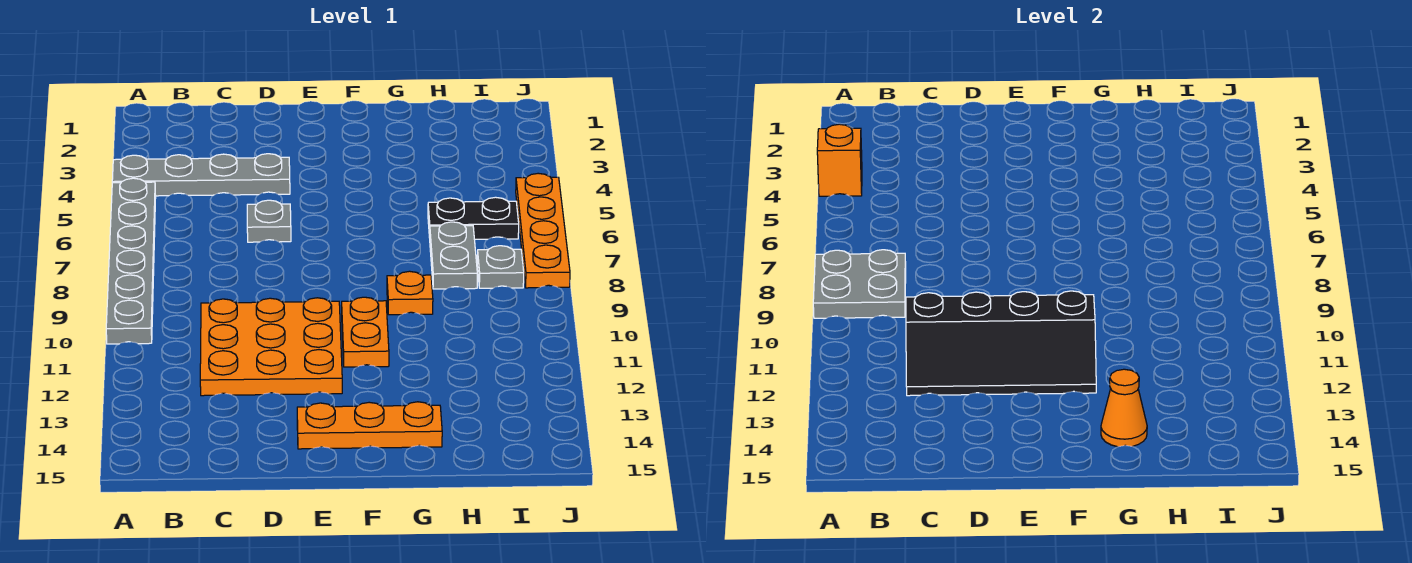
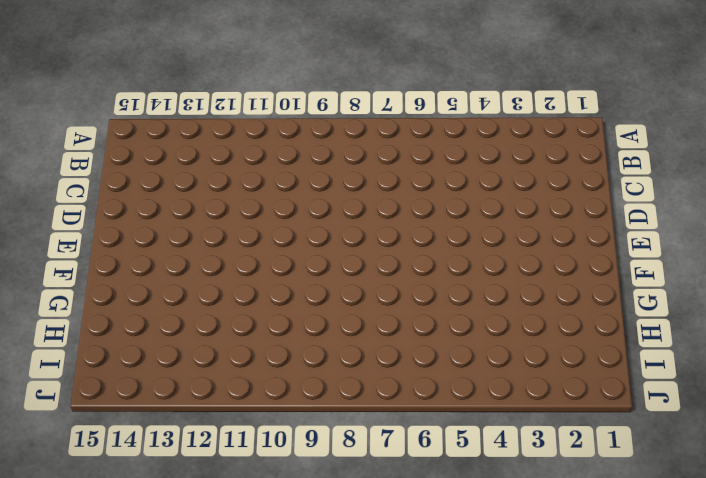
none -> grey plate A4:D4 level 1
none -> grey plate A5:A10 level 1
none -> orange plate C10:E12 level 1

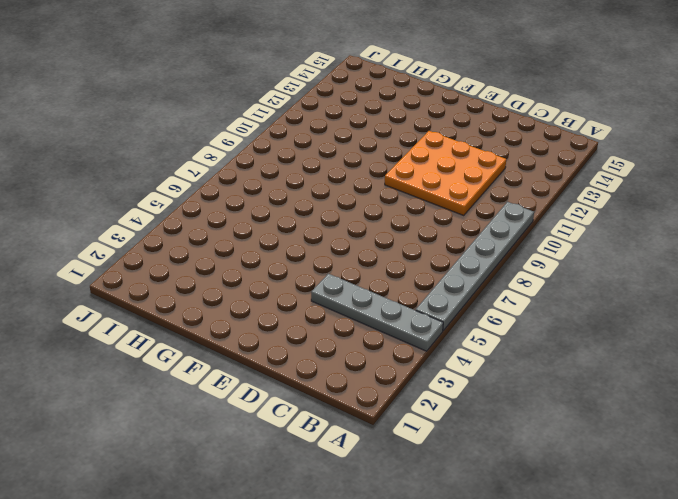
none -> grey plate D6 level 1
none -> orange plate E14:G14 level 1
none -> orange plate F10:F11 level 1

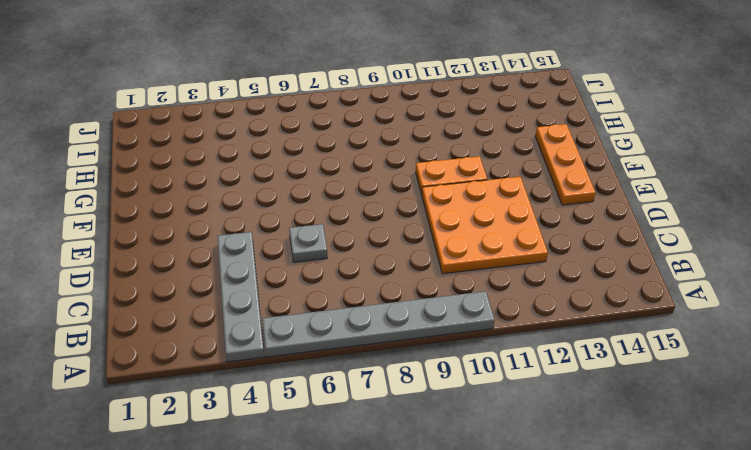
none -> orange plate G9 level 1
none -> black plate H6:I6 level 1
none -> grey plate H7:H8 level 1

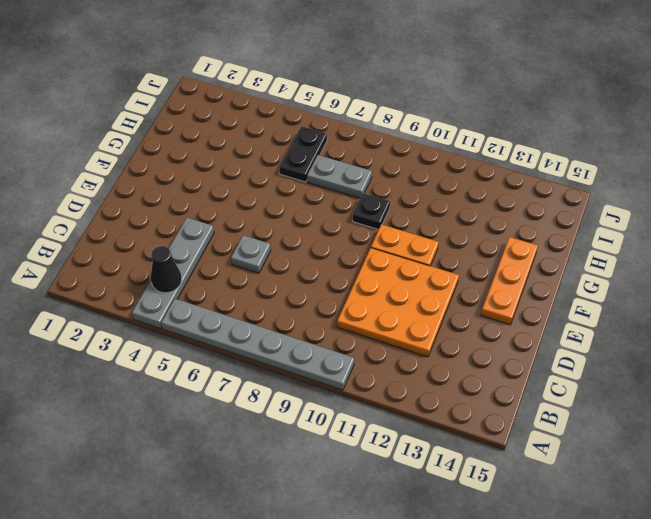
black cone B4 level 2 -> none
black plate G9 level 1 -> orange plate G9 level 1
none -> grey plate I8 level 1
none -> orange plate J5:J8 level 1
none -> orange brick A4 level 2

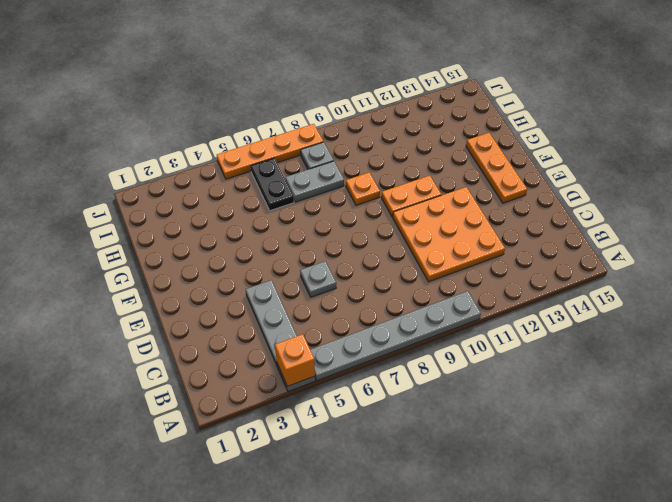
none -> grey plate A8:B9 level 2
none -> black slope C11:F12 level 2 top 11
none -> orange cone G14 level 2

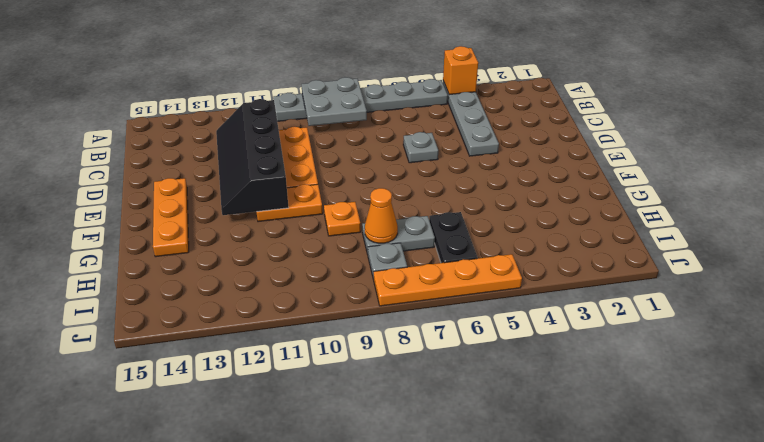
orange cone H8 level 2 -> orange cone G14 level 2

